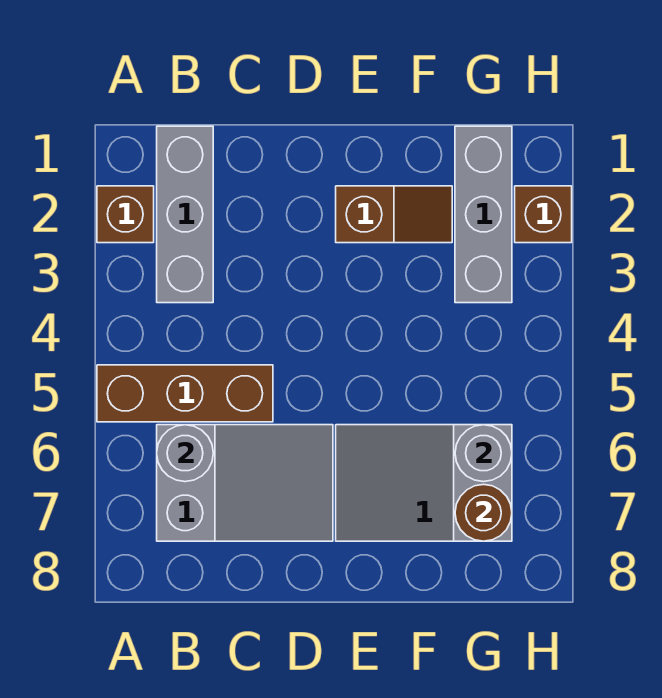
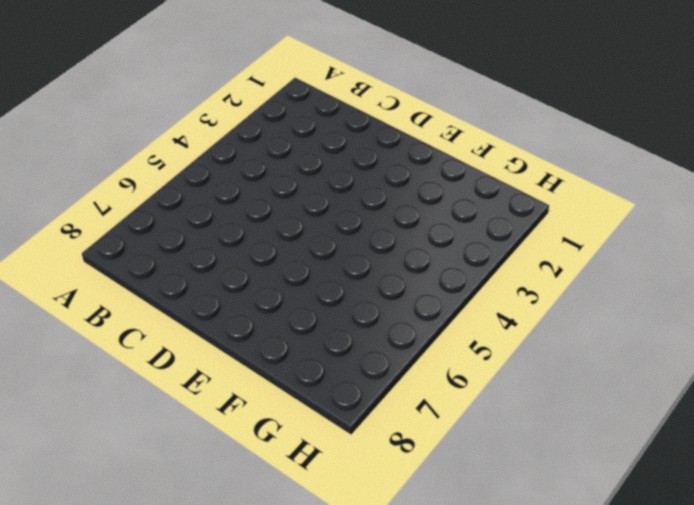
none -> brown brick A2 level 1
none -> brown brick A5:C5 level 1

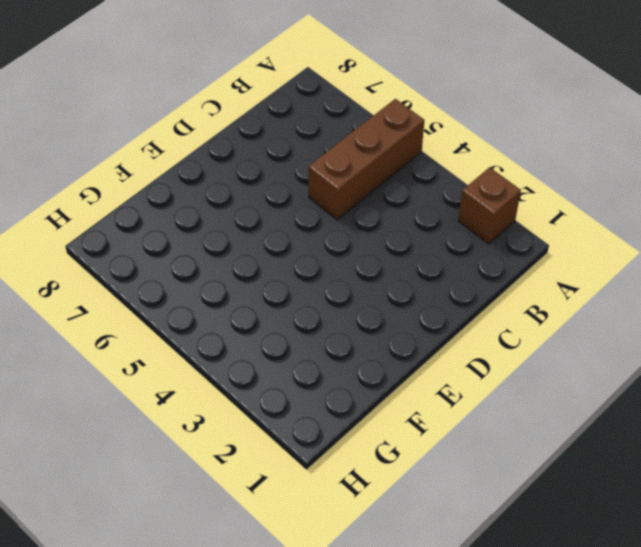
none -> grey brick B1:B3 level 1
none -> grey slope B6:D7 level 1 top B

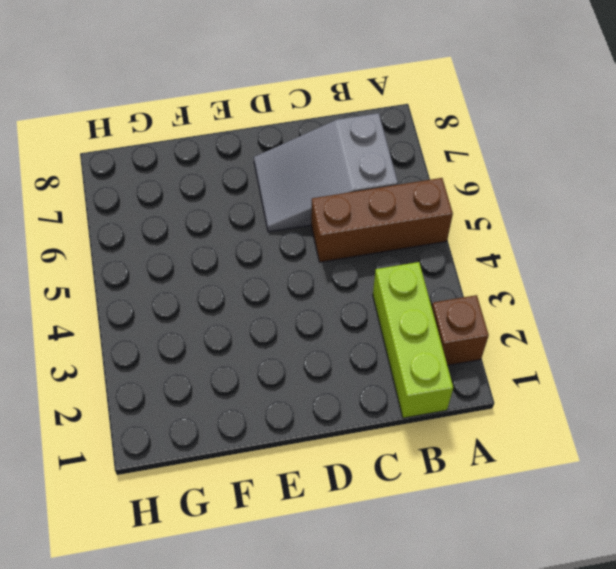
lime brick B1:B3 level 1 -> grey brick B1:B3 level 1
none -> brown slope E2:F2 level 1 top E
none -> grey slope E6:G7 level 1 top G

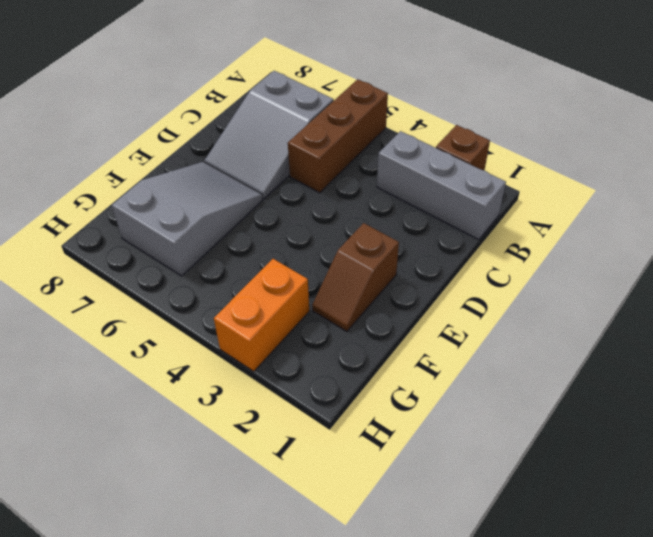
orange brick G3:H3 level 1 -> grey brick G1:G3 level 1
none -> brown brick H2 level 1
none -> grey round brick B6 level 2

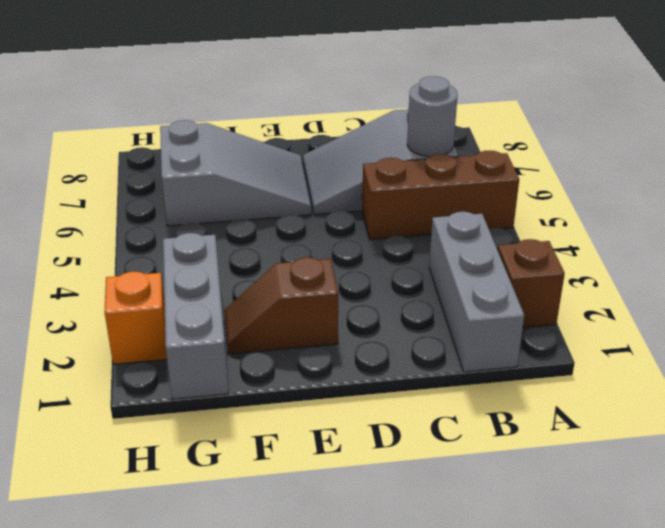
orange brick H2 level 1 -> brown brick H2 level 1
none -> grey round brick G6 level 2
none -> brown round brick G7 level 2

